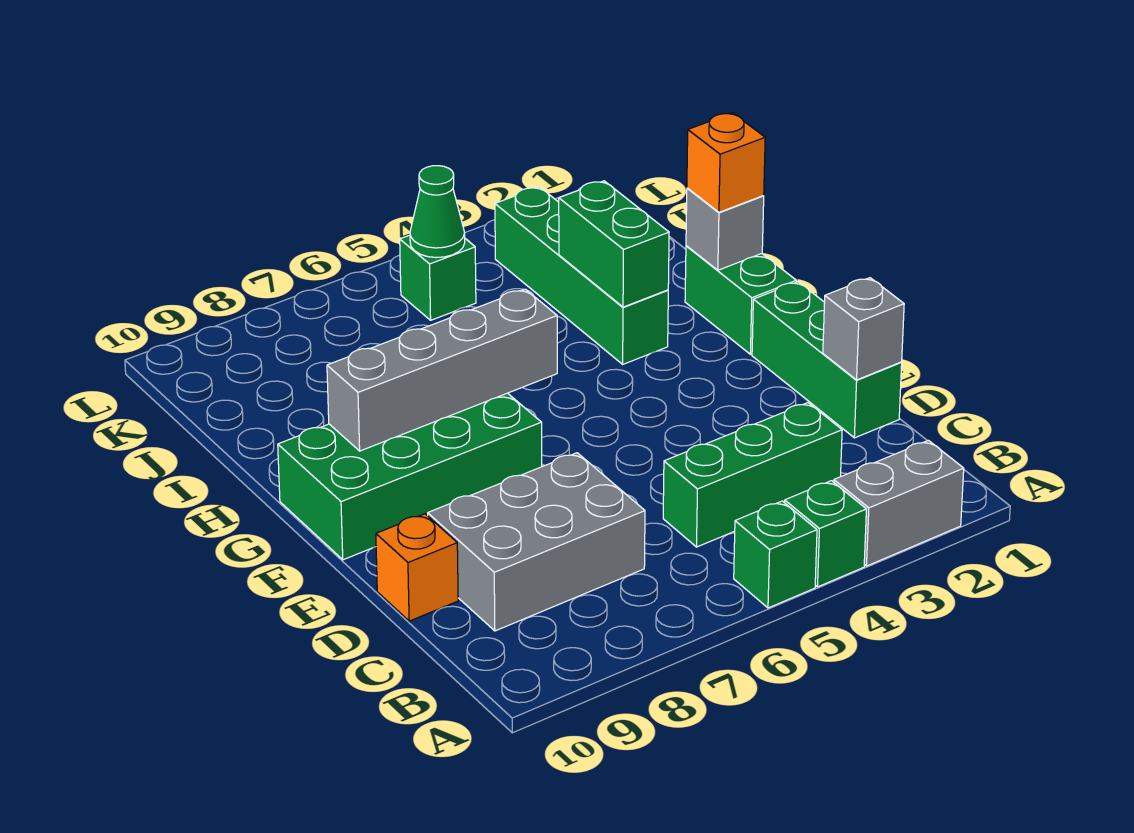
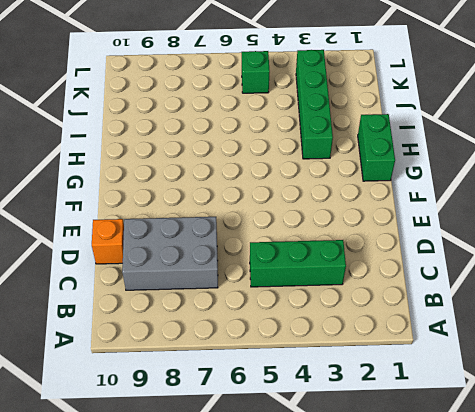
none -> grey brick A2:A3 level 1
none -> green brick A4 level 1
none -> green brick A5 level 1

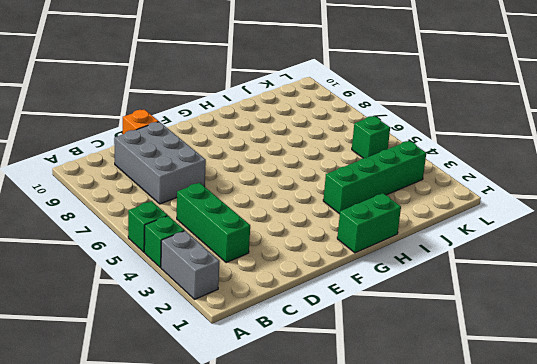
none -> green brick D1:F1 level 1
none -> green brick F7:G10 level 1
none -> grey brick D1 level 2

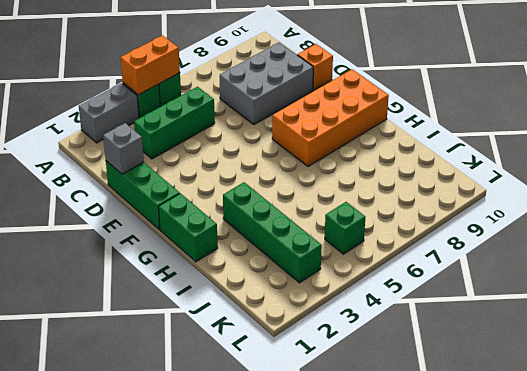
orange brick A4:A5 level 2 -> none
orange brick F7:G10 level 1 -> green brick F7:G10 level 1
none -> grey brick G6:G9 level 2
none -> grey brick H1 level 2
none -> green brick H3:I3 level 2

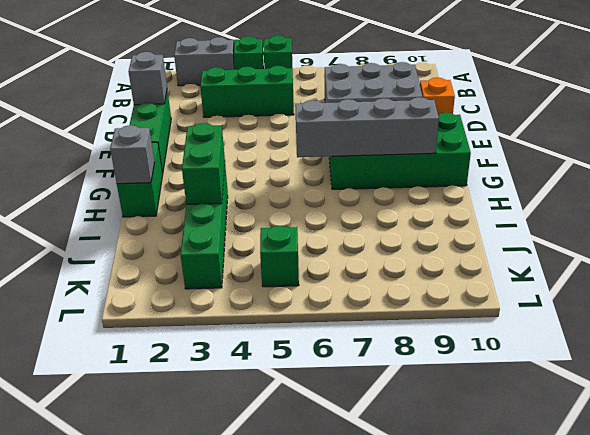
none -> green cone K5 level 2
none -> orange brick H1 level 3

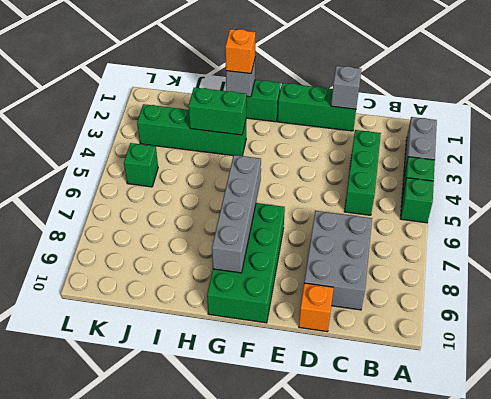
none -> green cone K5 level 2

